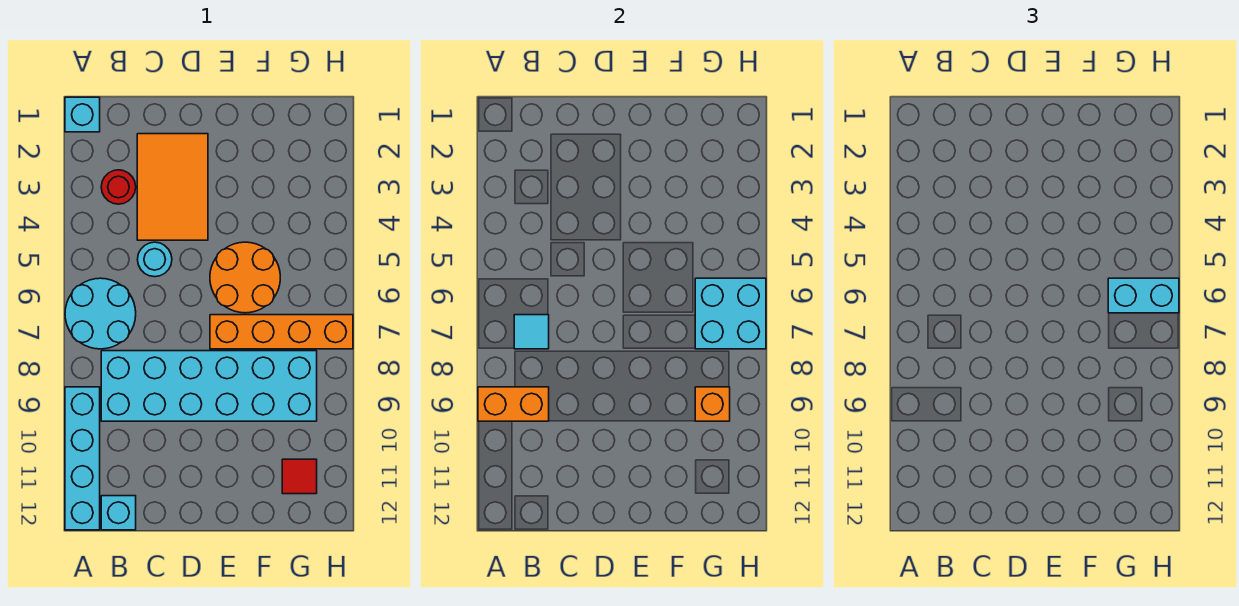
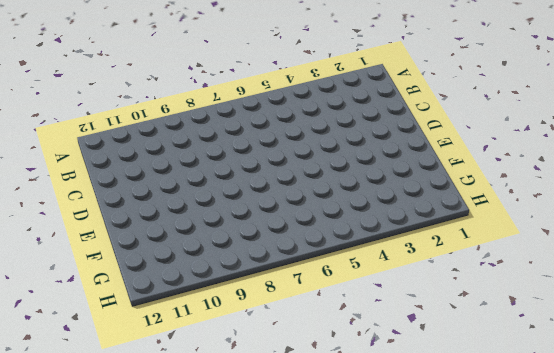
none -> cyan brick A1 level 1
none -> cyan round brick A6:B7 level 1
none -> cyan brick A9:A12 level 1

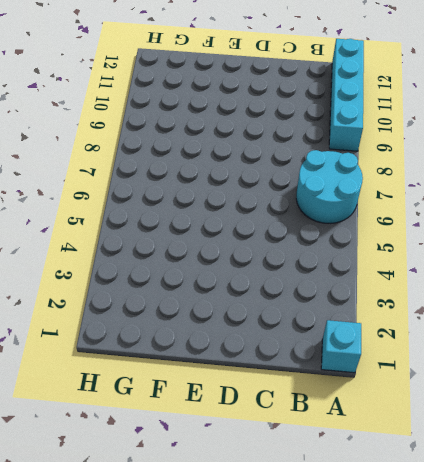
none -> red round brick B3 level 1
none -> cyan brick B8:G9 level 1
none -> cyan brick B12 level 1

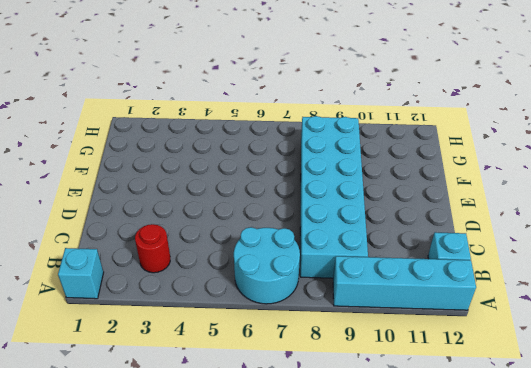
none -> orange tile C2:D4 level 1
none -> cyan round brick C5 level 1
none -> orange round brick E5:F6 level 1

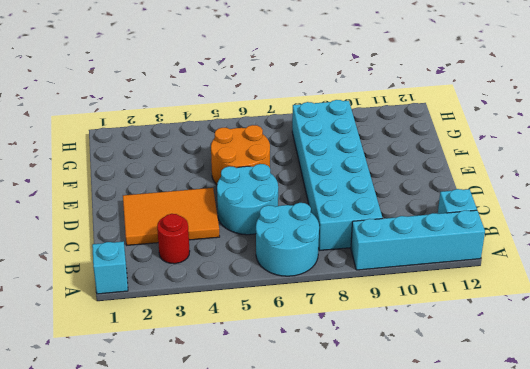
cyan round brick C5:D6 level 1 -> cyan round brick C5 level 1
none -> orange brick E7:H7 level 1
none -> red tile G11 level 1
none -> orange brick A9:B9 level 2

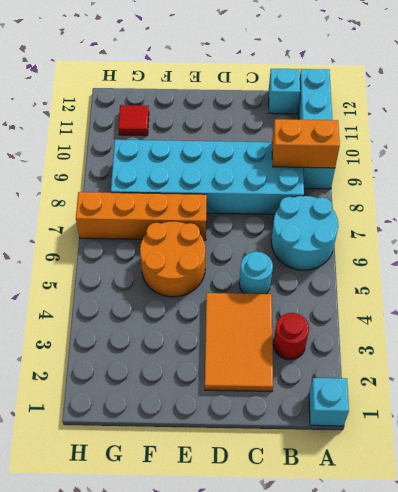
none -> cyan tile B7 level 2
none -> cyan brick G6:H7 level 2
none -> orange brick G9 level 2

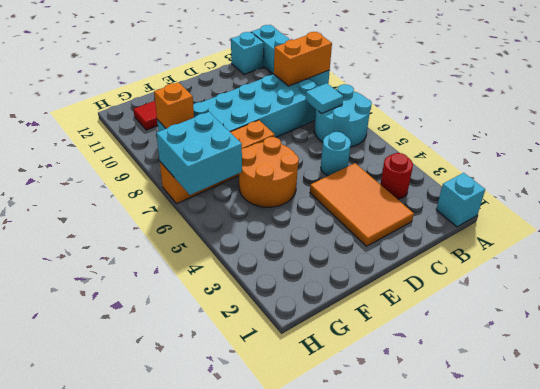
none -> cyan brick G6:H6 level 3

